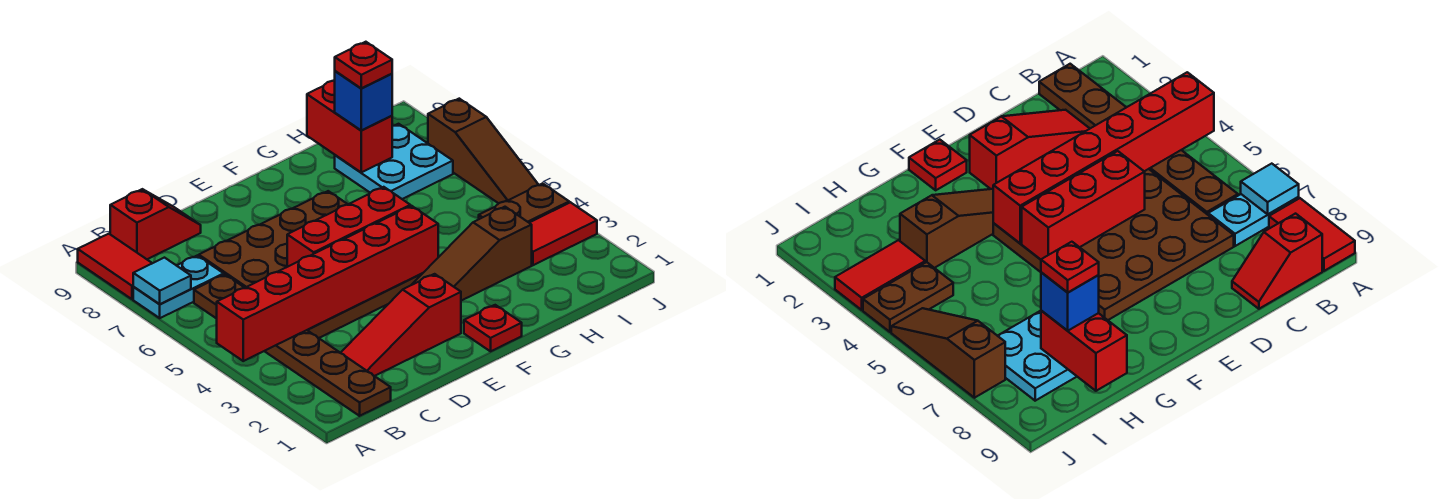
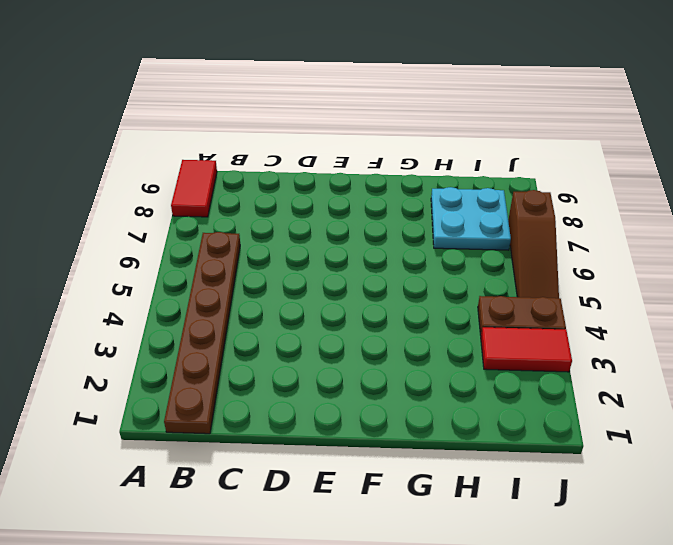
none -> cyan plate A7:B7 level 1
none -> red slope B9:C9 level 1 top B
none -> red slope C2:E2 level 1 top E

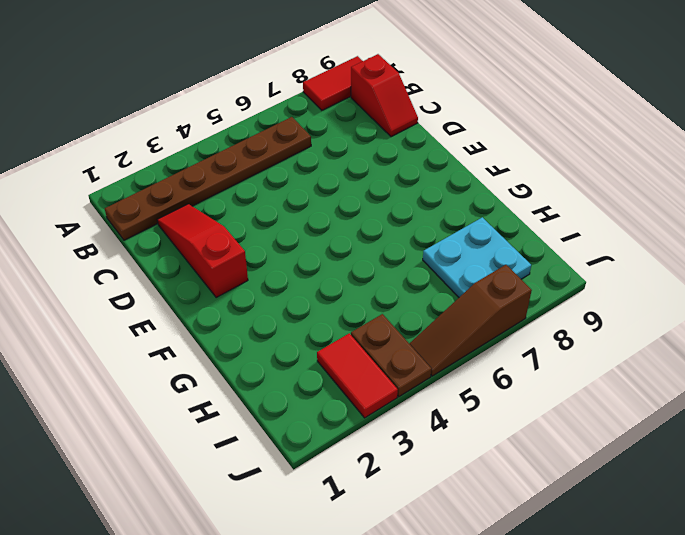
none -> cyan plate A7:B7 level 1
none -> brown plate C4:F7 level 1
none -> red plate F1 level 1

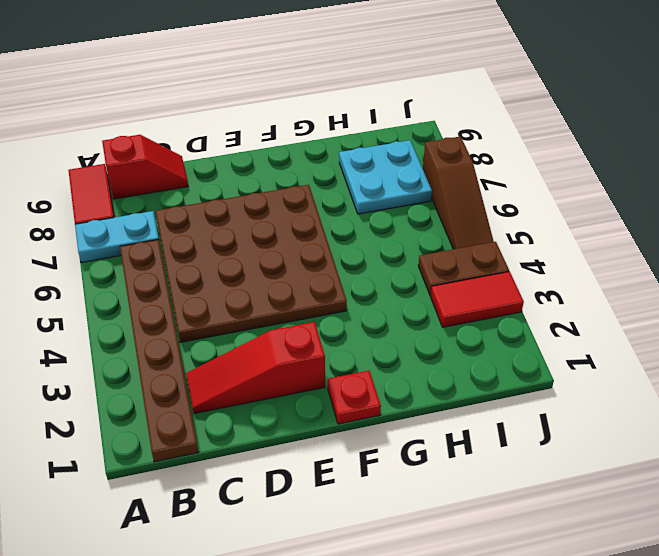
none -> brown slope F3:H3 level 1 top H
none -> red brick A4:F4 level 2
none -> cyan tile A7 level 2

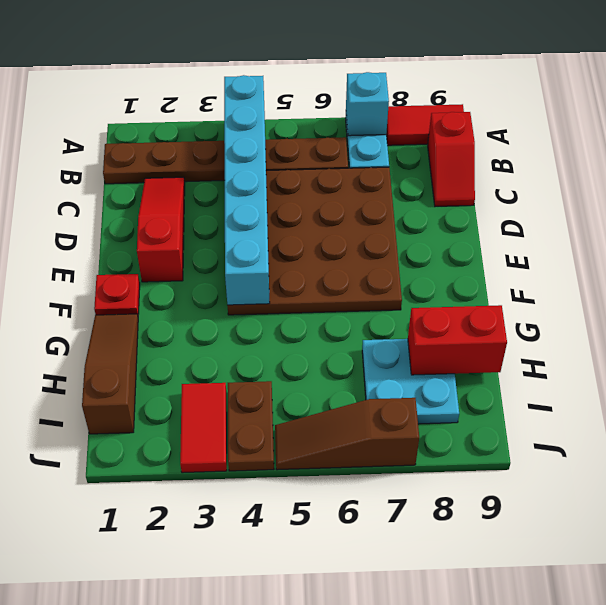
cyan brick A4:F4 level 2 -> red brick A4:F4 level 2
cyan brick A7 level 2 -> cyan tile A7 level 2
brown slope G1:I1 level 1 top I -> brown slope F3:H3 level 1 top H
none -> red brick D5:F5 level 2
none -> blue brick H8 level 3
none -> red plate H8 level 4

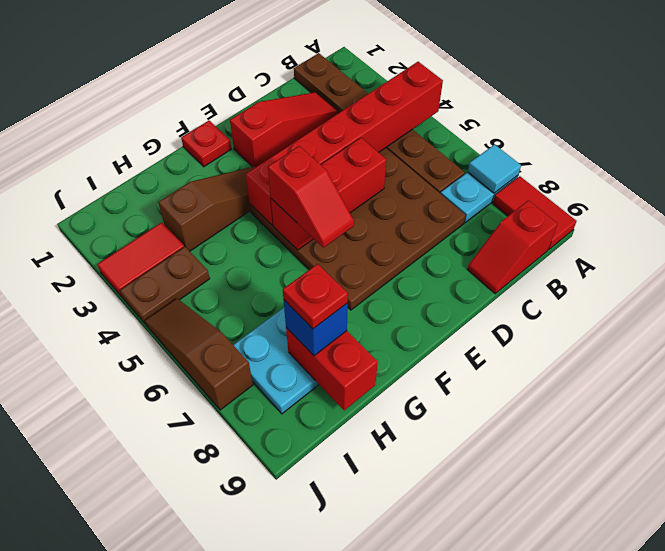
red slope F5:F6 level 3 top 5 -> none

